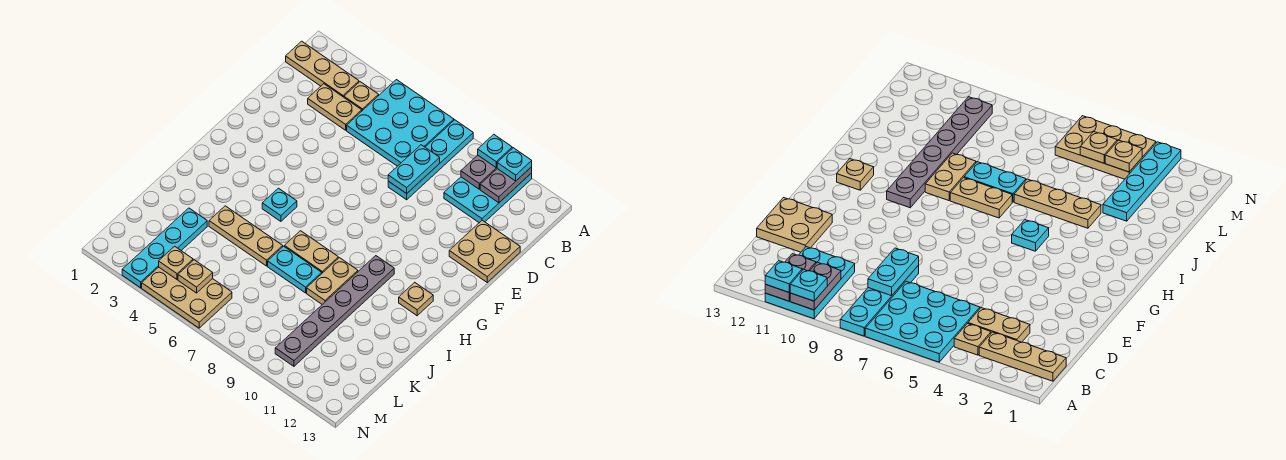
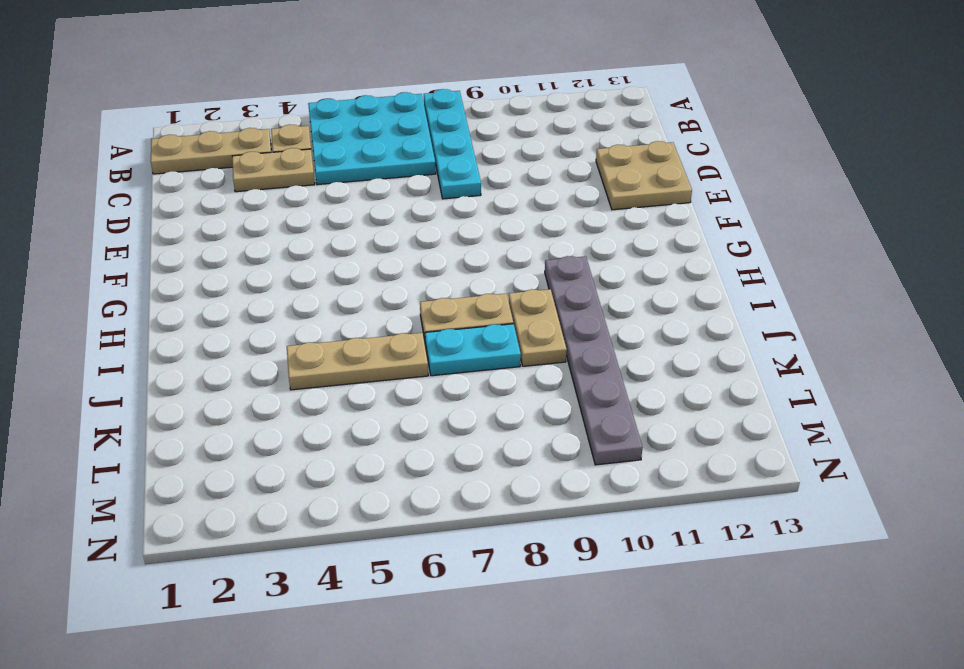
none -> cyan plate A10:C11 level 1
none -> cyan plate H5 level 1
none -> tan plate H12 level 1

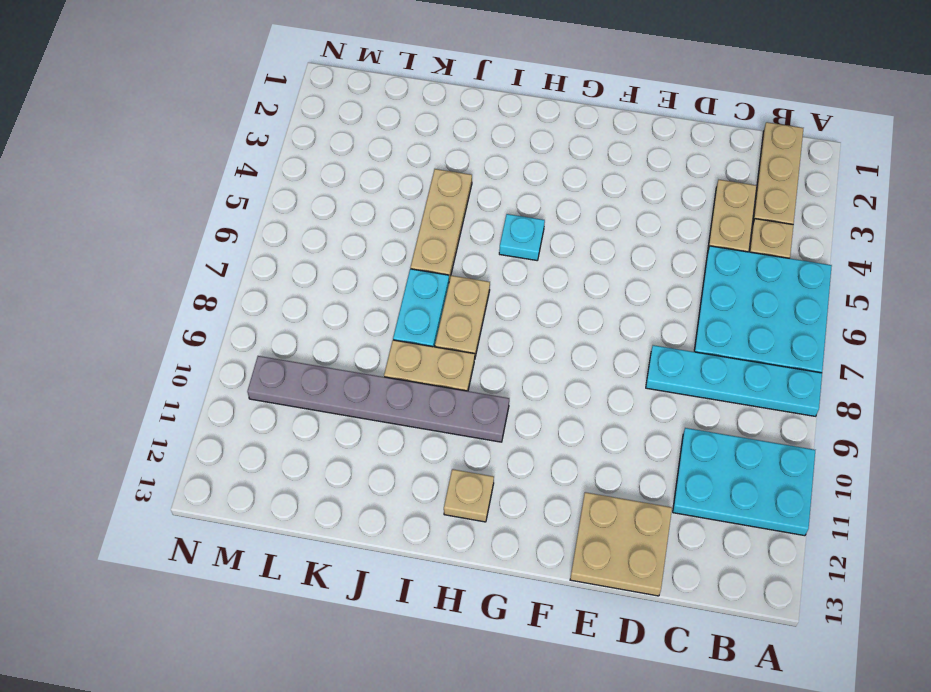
none -> cyan plate K3:N3 level 1
none -> tan plate M4:N6 level 1
none -> grey plate A10:B10 level 2

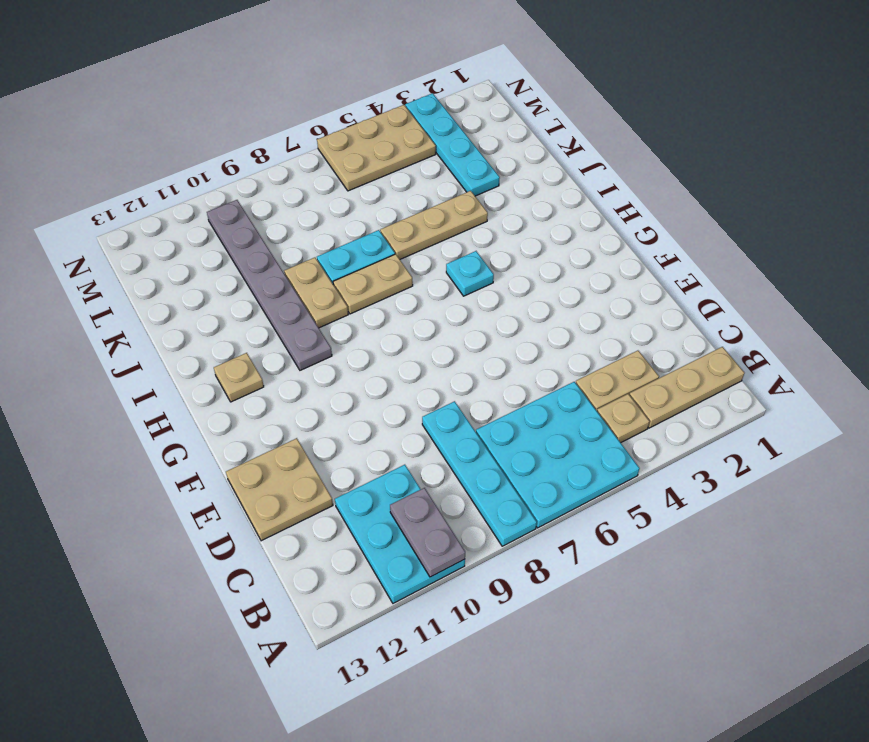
none -> grey plate A11:B11 level 2
none -> cyan plate C8:D8 level 2
none -> tan plate M4 level 2

